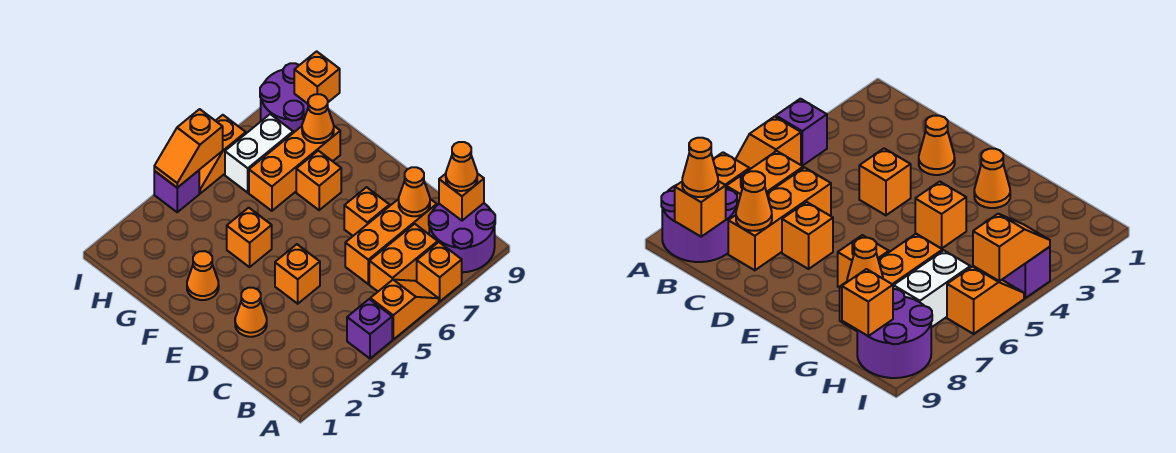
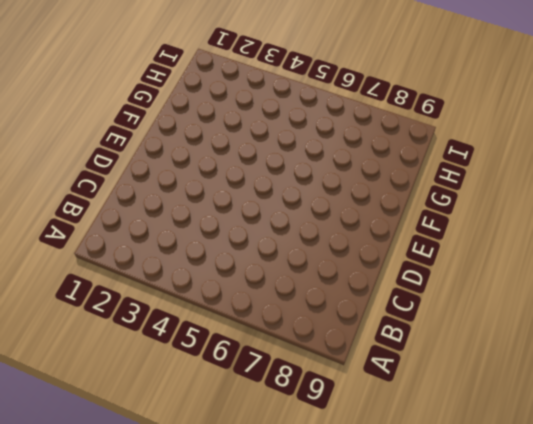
none -> purple brick A4 level 1
none -> orange slope A5:A6 level 1 top 5
none -> orange brick A7 level 1

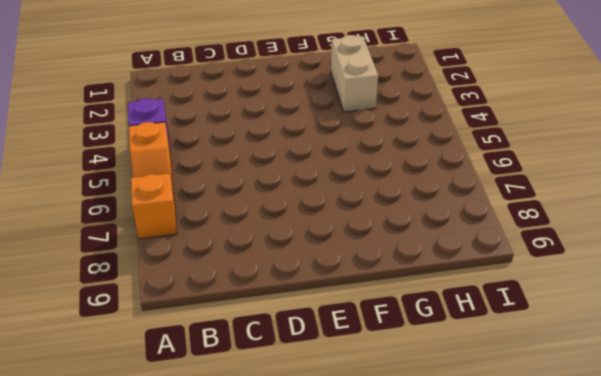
tan brick G2:G3 level 1 -> none
none -> purple round brick A8:B9 level 1
none -> orange brick B6:B7 level 1
none -> orange brick C6:C8 level 1

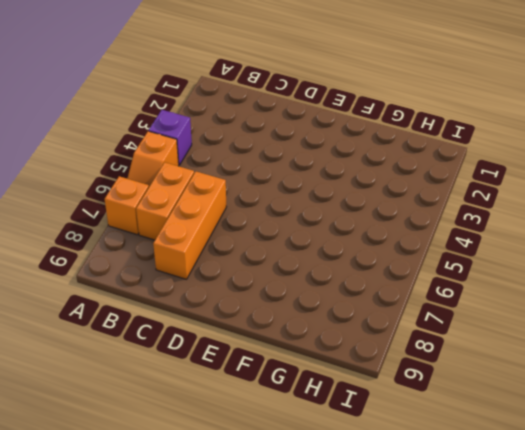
none -> purple round brick A8:B9 level 1
none -> orange cone D2 level 1
none -> orange brick D4 level 1

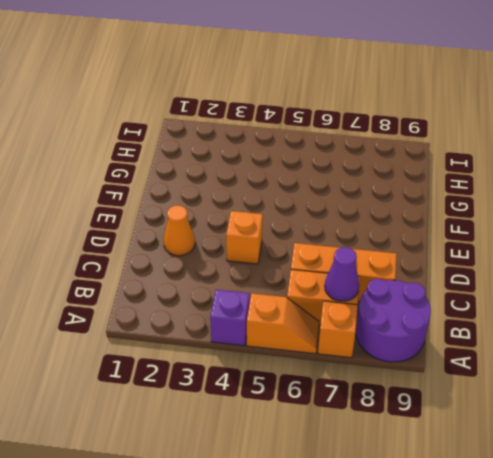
purple cone B7 level 2 -> none
none -> orange brick D7 level 1
none -> orange cone F2 level 1
none -> orange brick F4 level 1

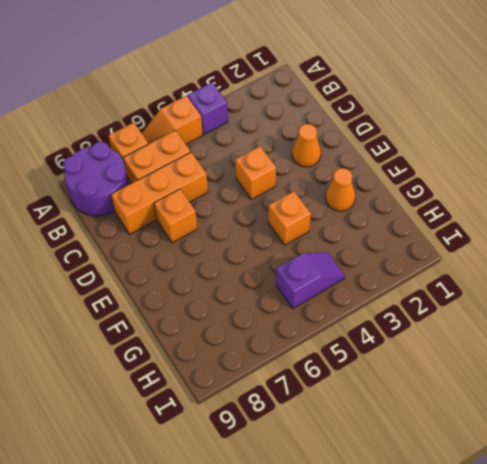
purple slope H4:H5 level 1 top 5 -> none
none -> orange brick F7 level 1
none -> orange brick G6:G8 level 1
none -> white brick H6:H7 level 1

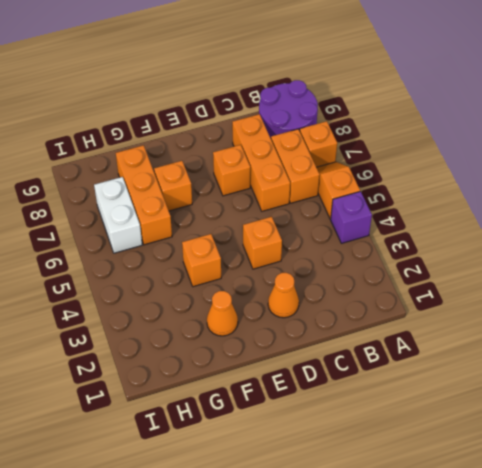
none -> purple round brick H8:I9 level 1
none -> purple brick I4 level 1
none -> orange slope I5:I6 level 1 top 6

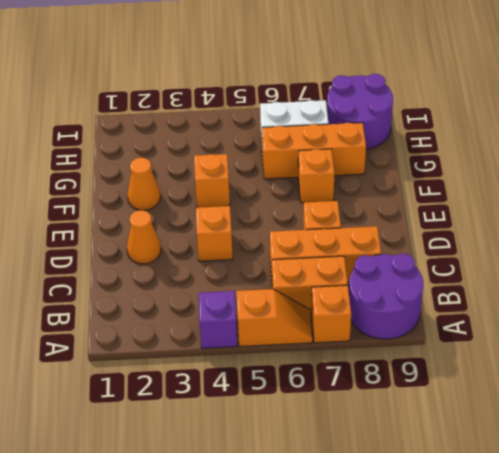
none -> purple brick I4 level 1
none -> orange slope I5:I6 level 1 top 6
none -> orange brick B9 level 2

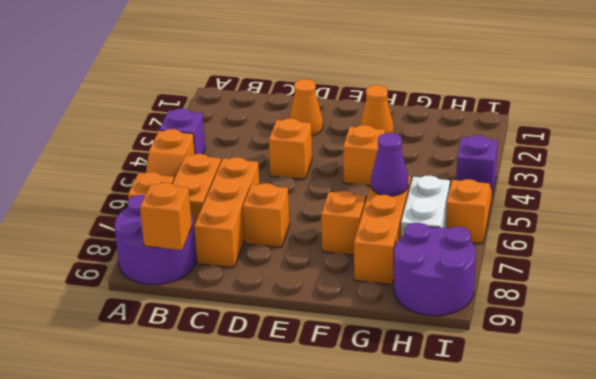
purple cone G6 level 2 -> none
none -> orange cone C8 level 2
none -> orange cone G8 level 2
none -> orange brick H9 level 2

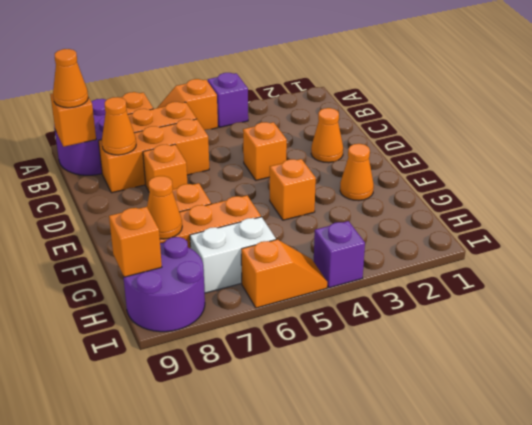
none -> orange slope I4:I5 level 2 top 5

